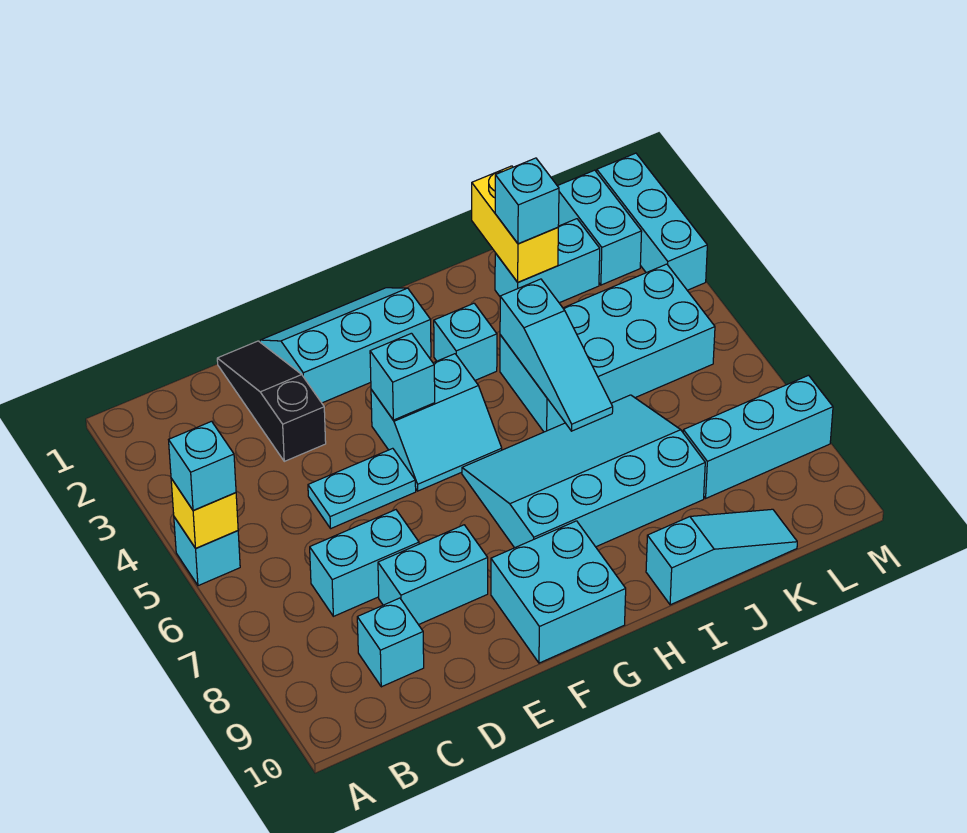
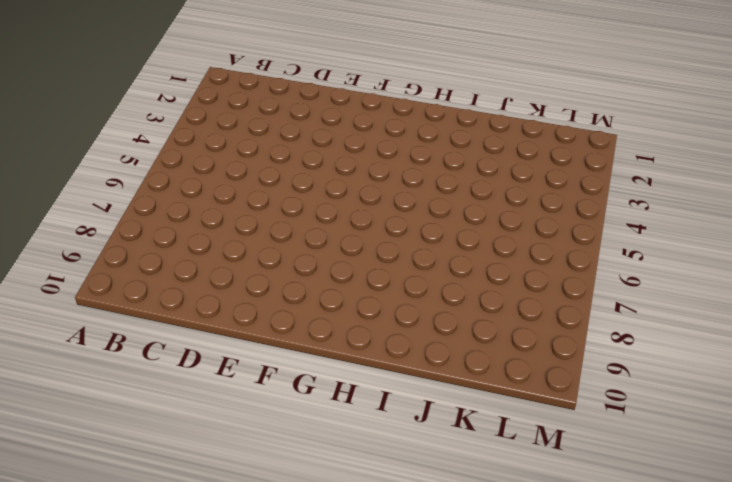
none -> cyan brick A5 level 1
none -> cyan brick C7:D7 level 1
none -> cyan brick C9 level 1

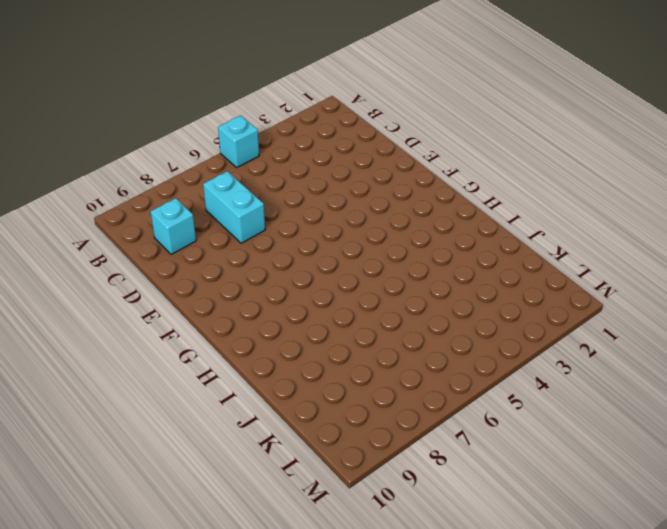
none -> black slope D1:D3 level 1 top 3
none -> cyan plate D5:E5 level 1
none -> cyan brick D8:E8 level 1

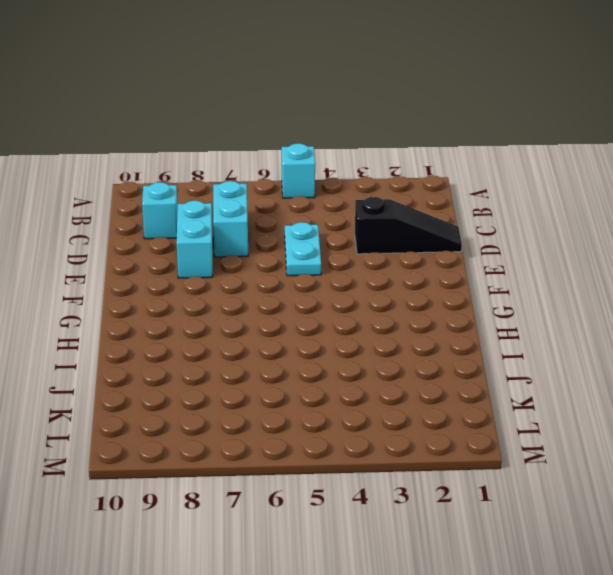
none -> cyan slope E1:G2 level 1 top 2
none -> cyan slope F4:G5 level 1 top 4
none -> cyan brick F9:G10 level 1

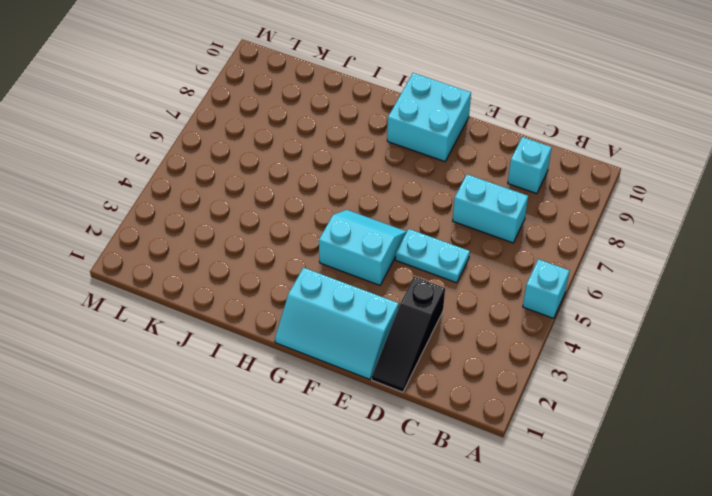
none -> cyan brick D8:E8 level 1
none -> cyan slope G6:J8 level 1 top 8
none -> cyan brick H3 level 1

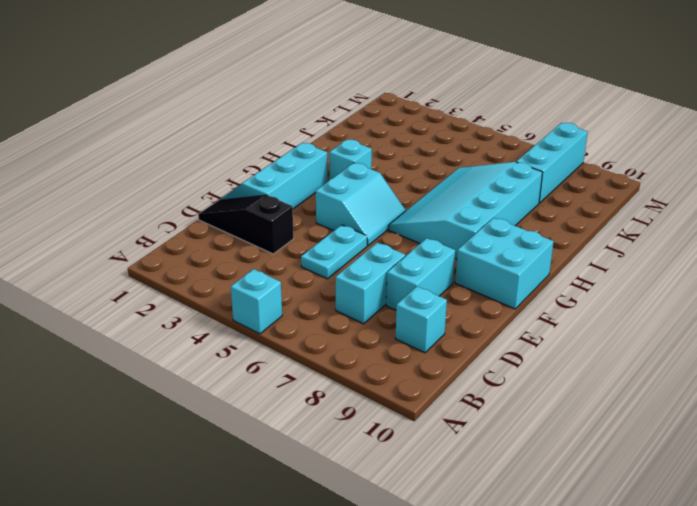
none -> cyan brick I4:L5 level 1
none -> cyan slope I10:K10 level 1 top I
none -> cyan brick J2:K2 level 1

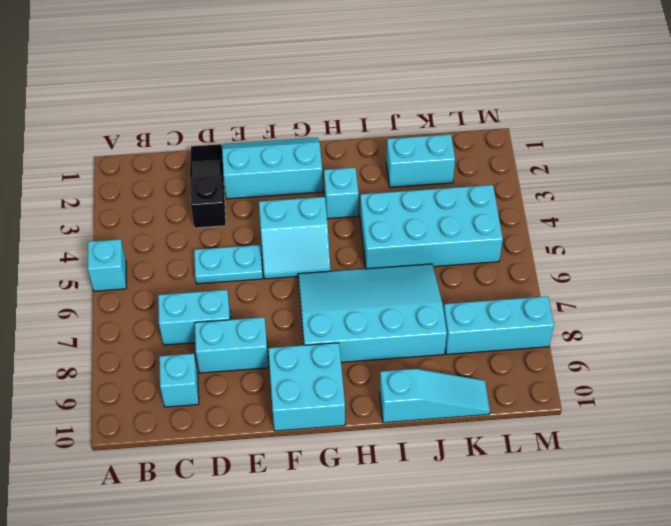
none -> cyan brick L1:L2 level 1
none -> cyan brick M1:M3 level 1
none -> yellow brick A5 level 2

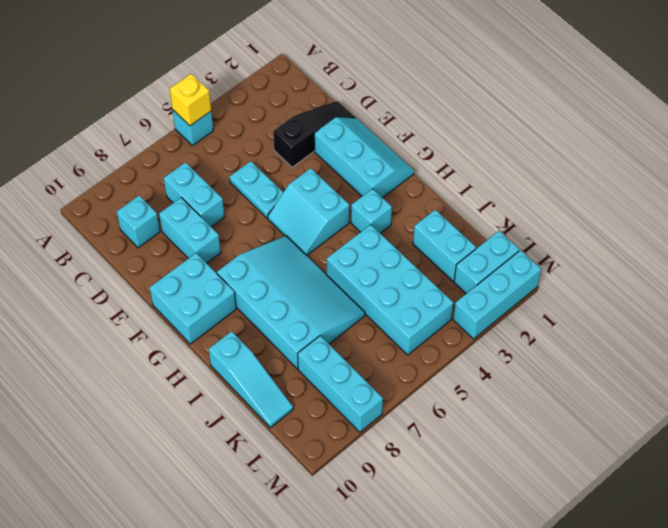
none -> cyan brick F4 level 2
none -> cyan slope I4:I6 level 2 top 4
none -> yellow brick J1:J2 level 2

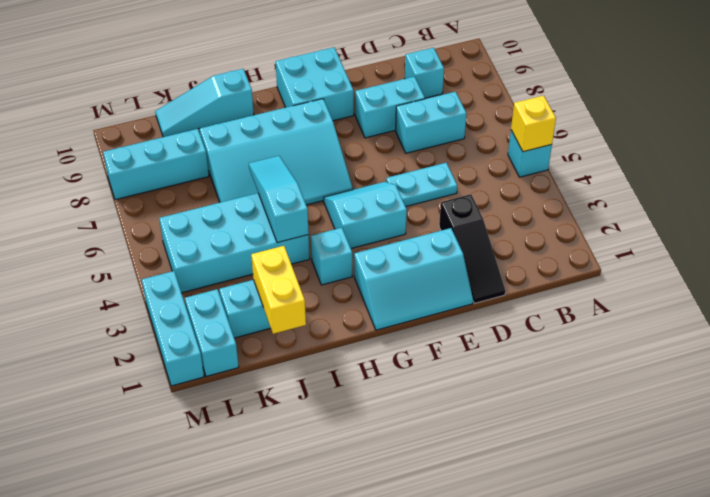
none -> cyan brick F4 level 2
none -> cyan brick A5 level 3
none -> cyan brick J2 level 3

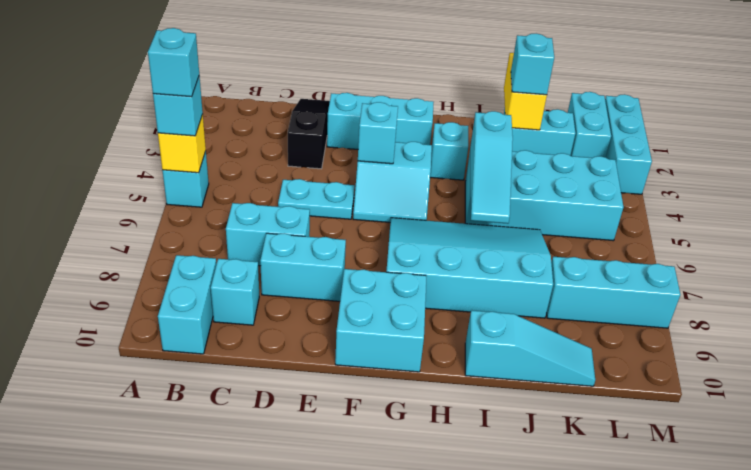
cyan brick A5 level 4 -> none
cyan brick B9:B10 level 1 -> none

